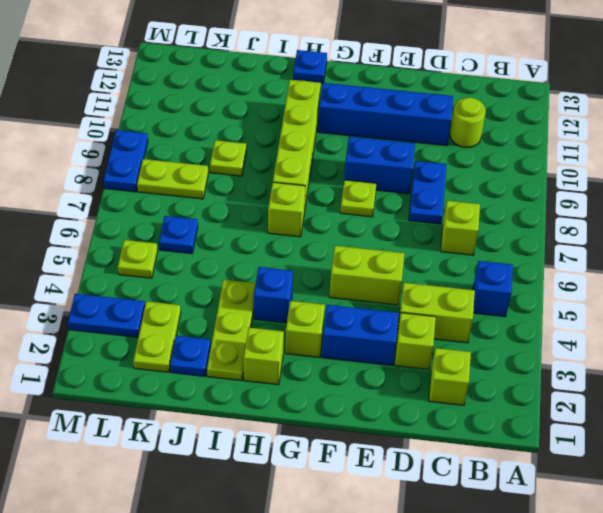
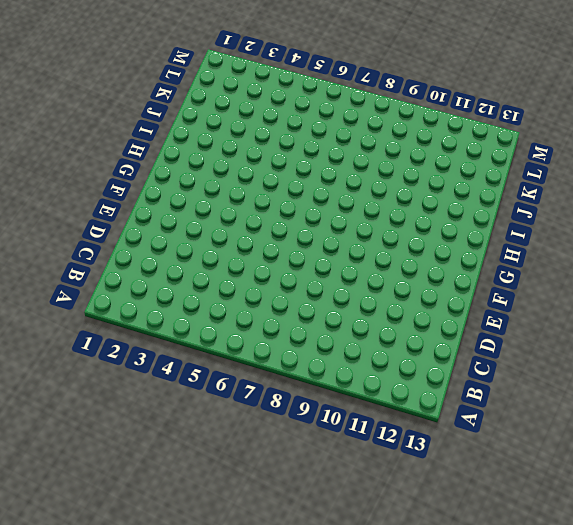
none -> blue brick B5 level 1
none -> lime brick C2 level 1
none -> lime brick C4:D4 level 1

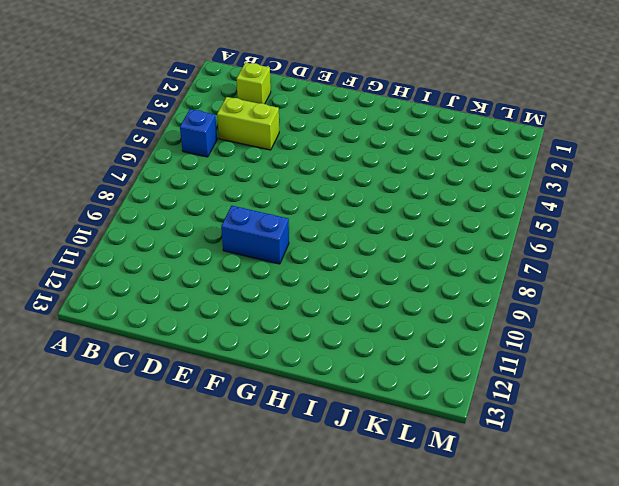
none -> lime brick C7 level 1
none -> lime round brick C11 level 1
none -> lime brick D3 level 1

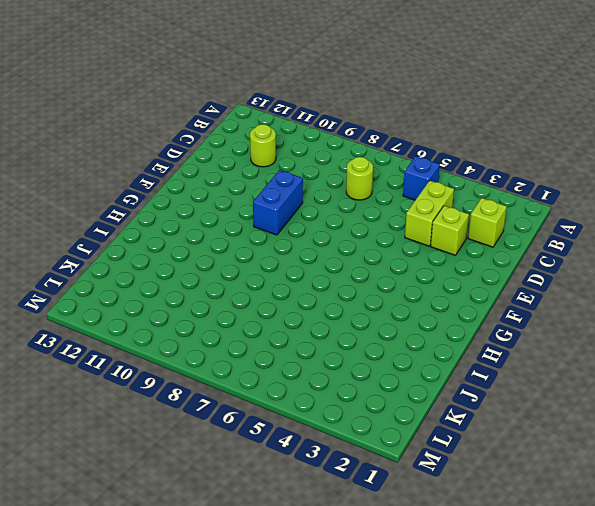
lime round brick C7 level 1 -> lime brick C7 level 1
none -> blue plate D8:D9 level 1
none -> blue brick D11:G11 level 1
none -> blue brick E3:F3 level 1

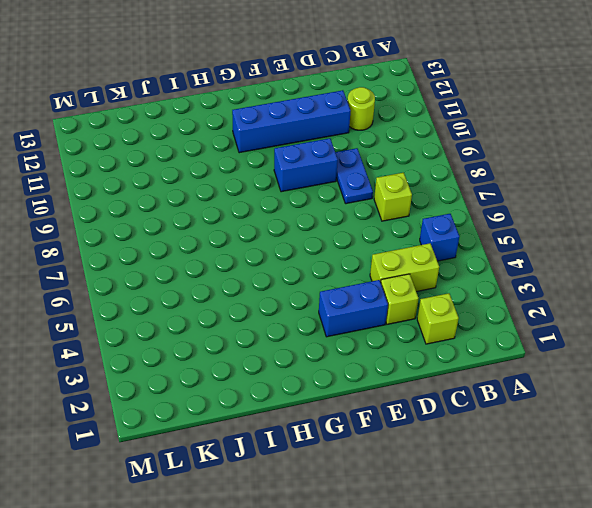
none -> lime brick E5:F5 level 1
none -> lime plate F8 level 1
none -> lime brick G3 level 1

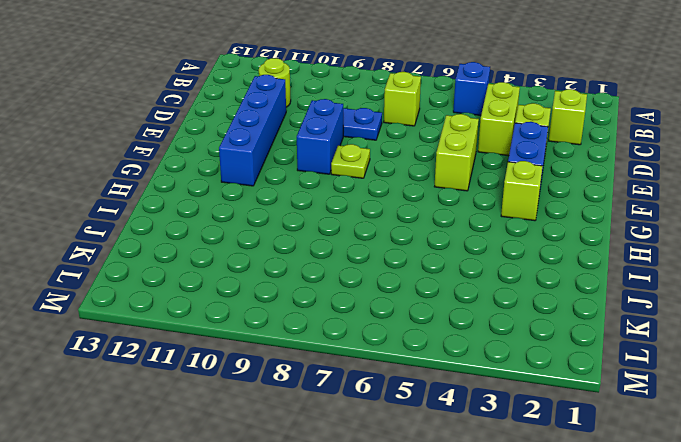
none -> lime brick H2 level 1
none -> blue brick H4 level 1
none -> lime brick H7 level 1

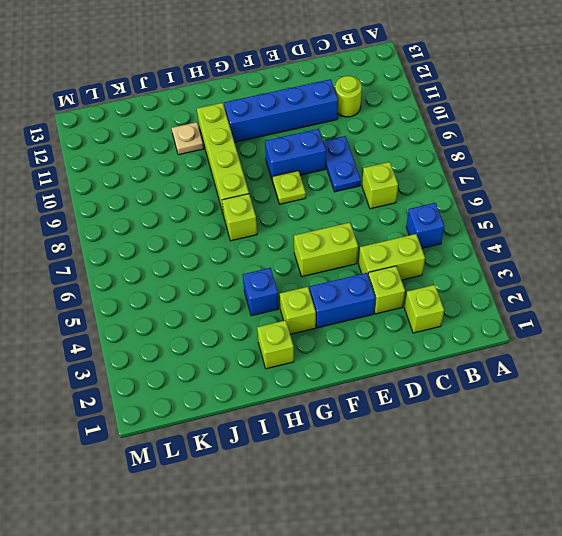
tan plate I11 level 1 -> none
none -> blue plate H13 level 1
none -> lime plate I2:I4 level 1
none -> blue plate J2 level 1

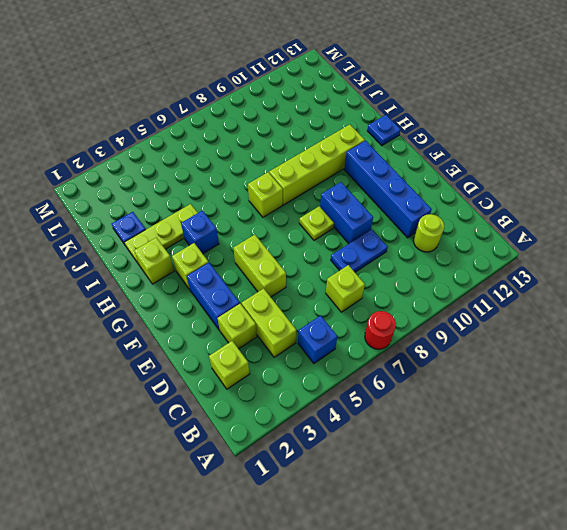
red round brick A7 level 1 -> none
none -> lime plate J9 level 1
none -> lime plate K2:K3 level 1
none -> blue plate K6 level 1

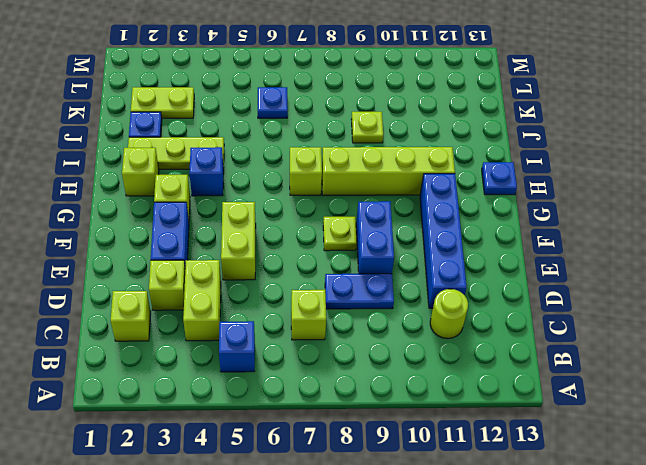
none -> lime plate K8:L8 level 1
none -> blue plate L3:M3 level 1
none -> lime plate L5 level 1

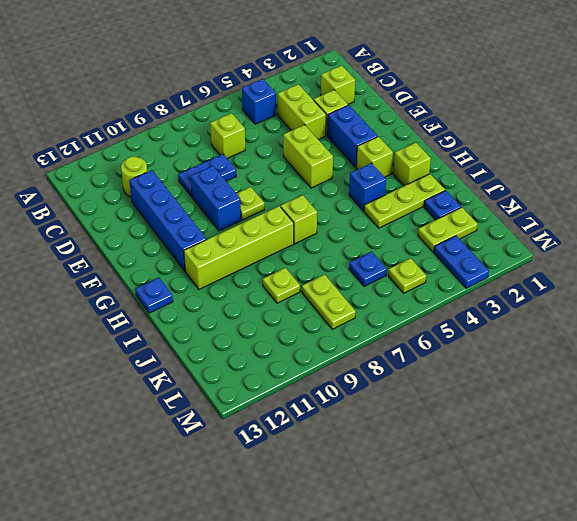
none -> blue plate M8:M9 level 1

